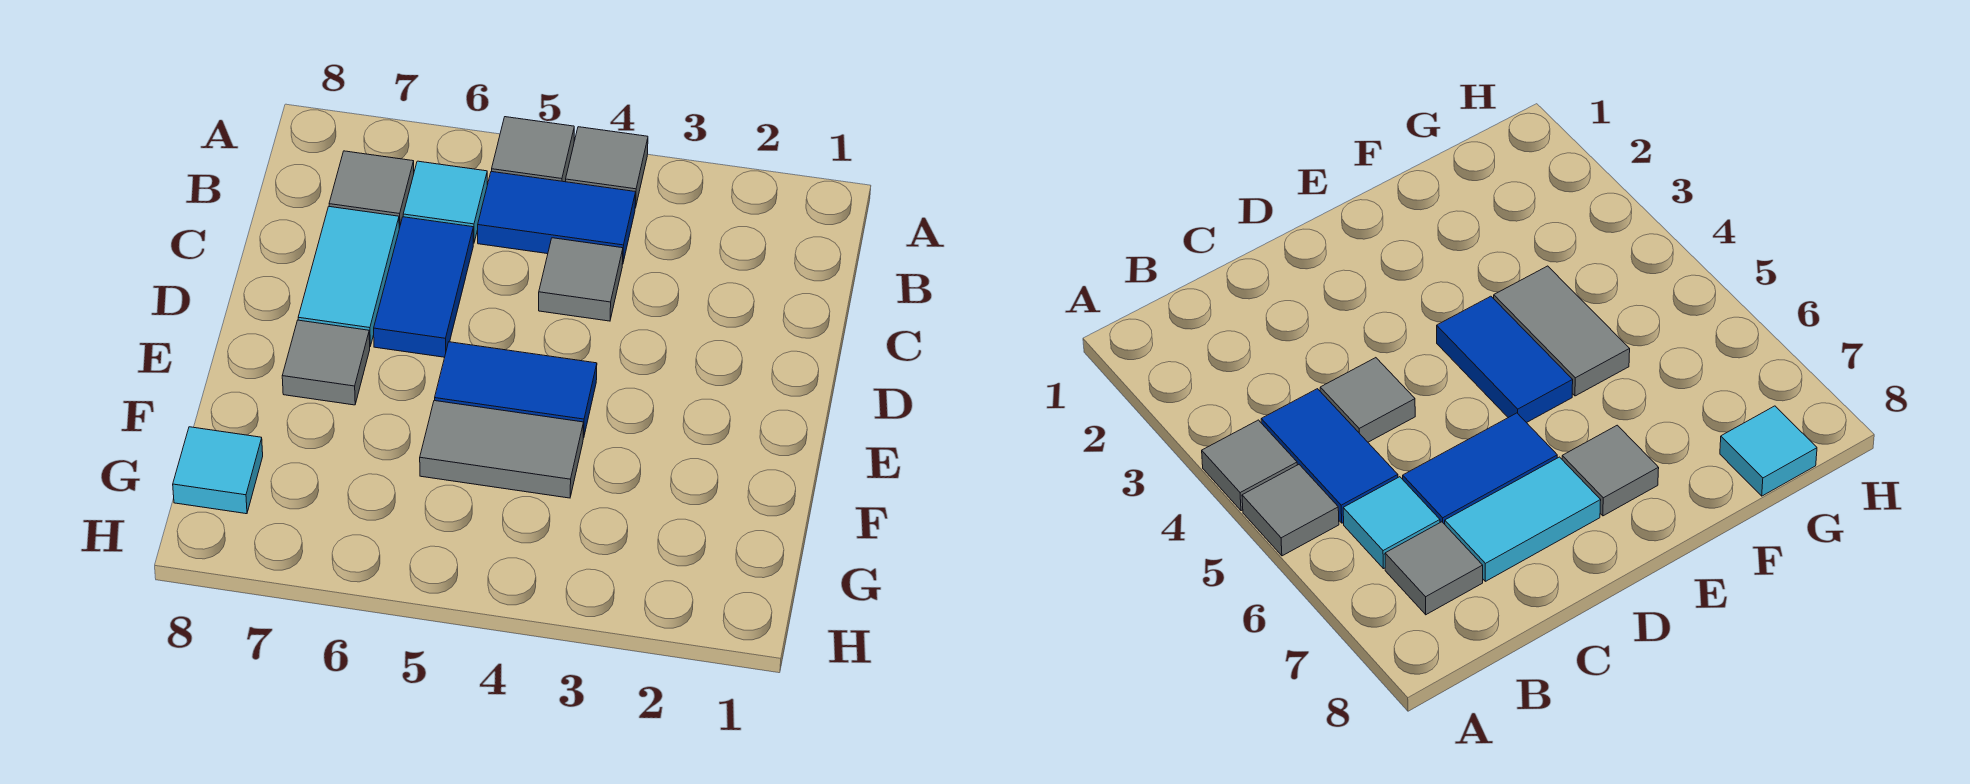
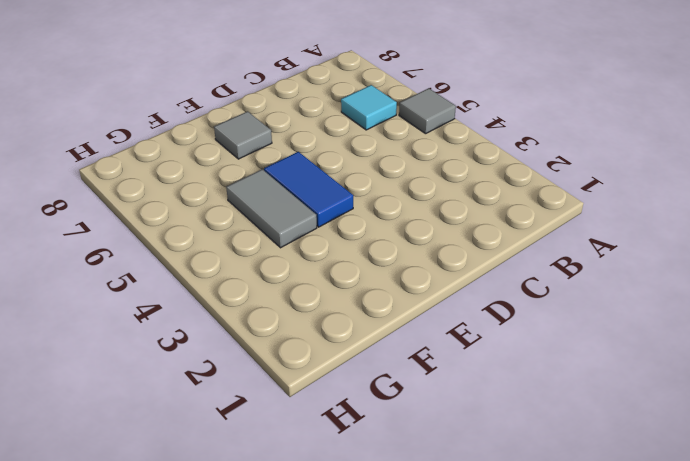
none -> grey tile A4 level 1
none -> blue tile B4:B5 level 1
none -> grey tile B7 level 1

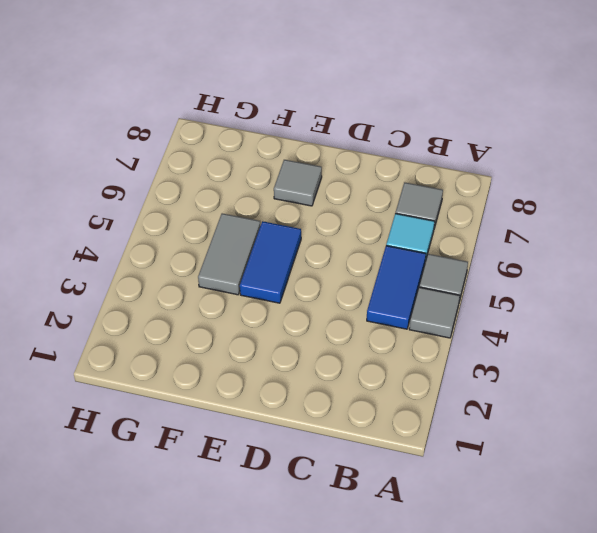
none -> grey tile C4 level 1
none -> blue tile C6:D6 level 1
none -> cyan tile C7:D7 level 1

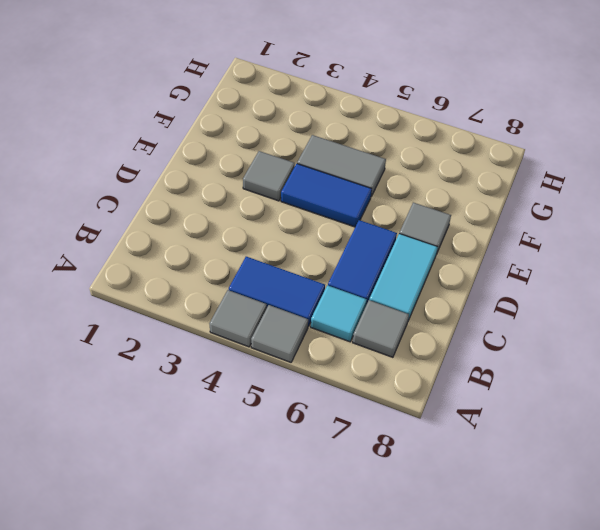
grey tile E3 level 1 -> grey tile C4 level 1
none -> cyan tile G8 level 1

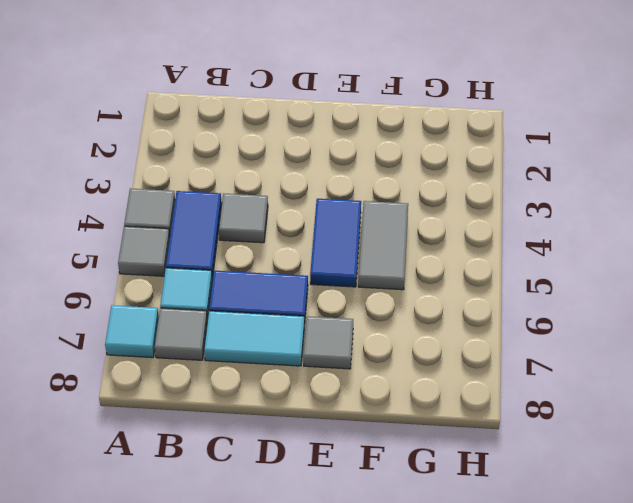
cyan tile A7 level 1 -> cyan tile G8 level 1

